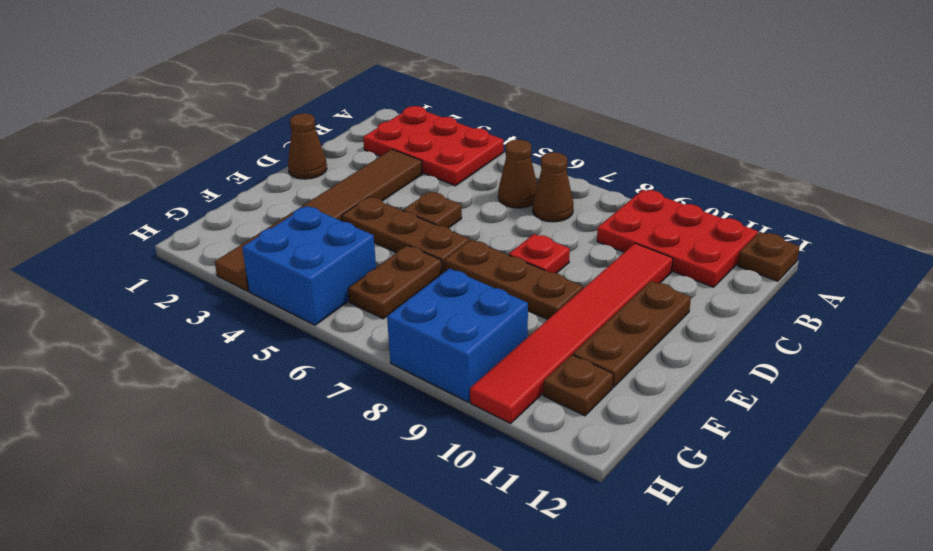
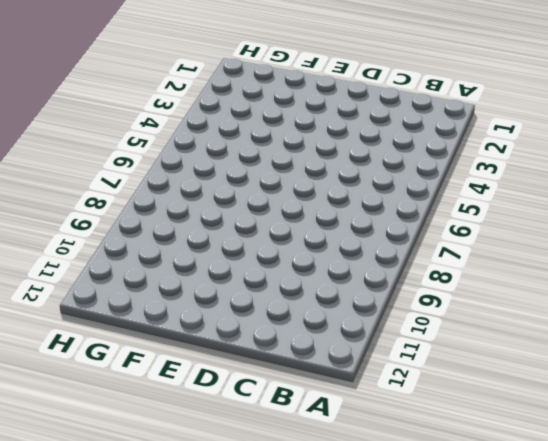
none -> red plate A2:B4 level 1
none -> red plate A9:B11 level 1
none -> brown plate A12 level 1

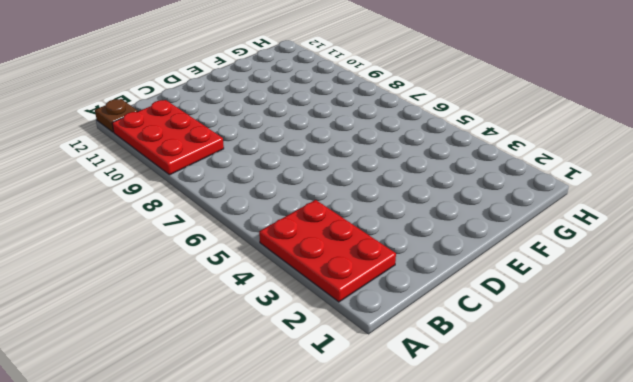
none -> brown cone B6 level 1
none -> brown cone B7 level 1
none -> brown tile C3:H3 level 1

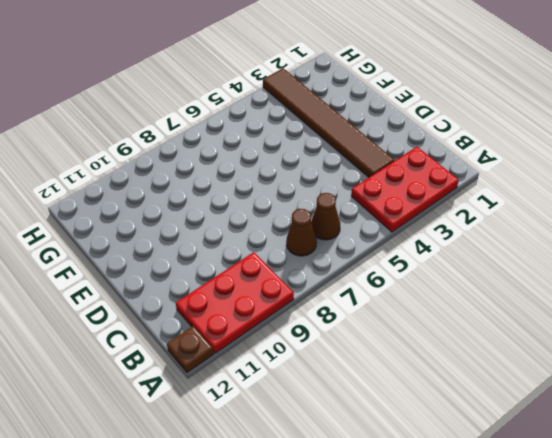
none -> red tile C10:H10 level 1
none -> brown cone D1 level 1
none -> brown plate D5 level 1

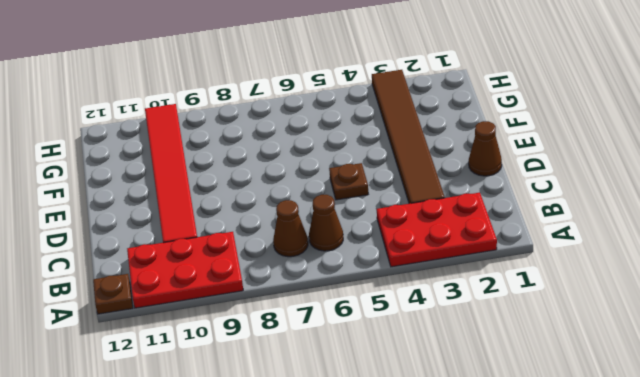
none -> red plate D8 level 1
none -> brown plate D11:F11 level 1
none -> brown plate E4:E6 level 1

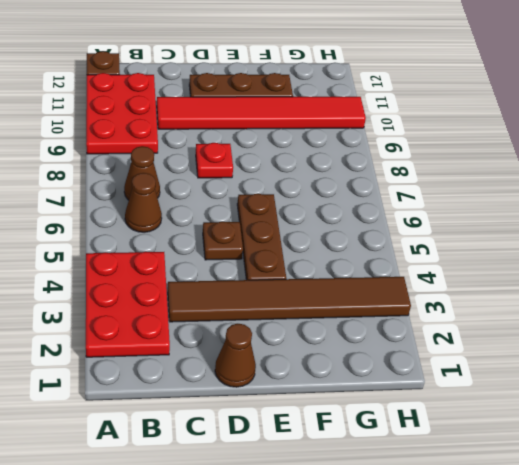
none -> brown plate E7:E9 level 1
none -> brown plate F6:G6 level 1
none -> blue brick G4:H5 level 1

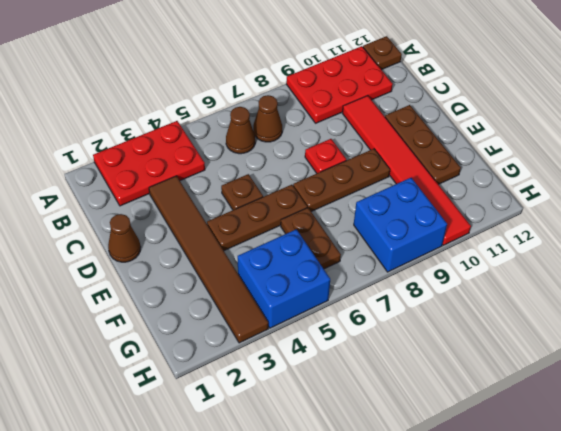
none -> brown plate G11 level 1

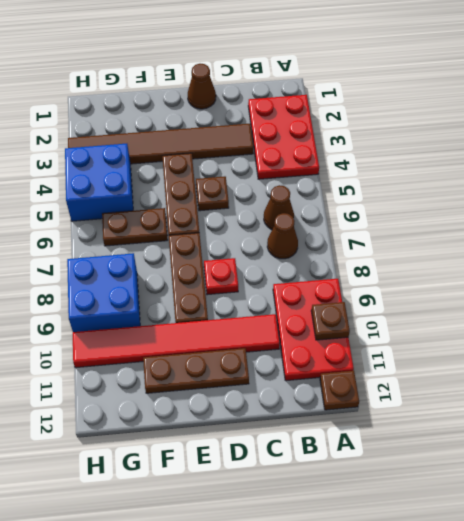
brown plate A10 level 2 -> brown plate G11 level 1

